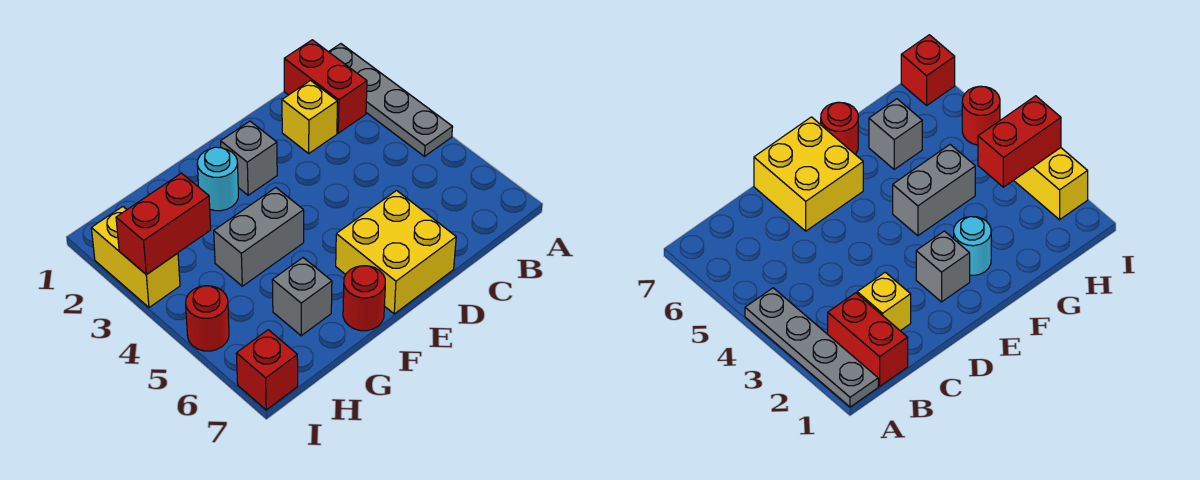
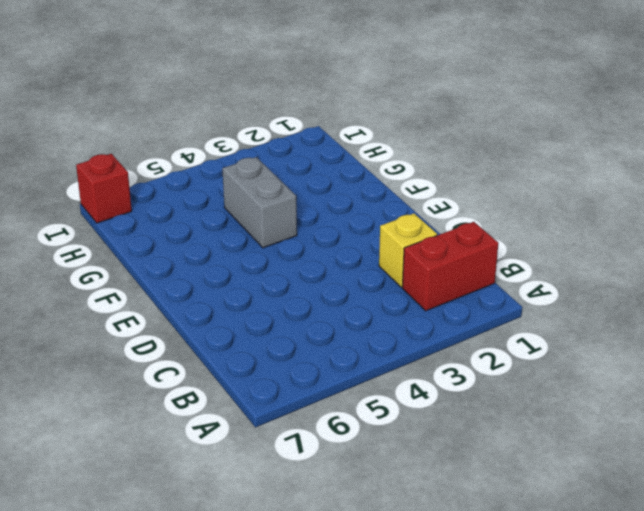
none -> grey plate A1:A4 level 1
none -> yellow brick D6:E7 level 1
none -> grey brick E2 level 1

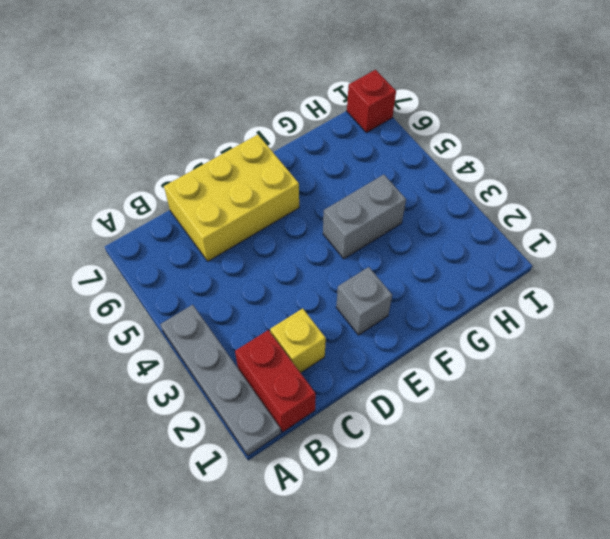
yellow brick C6:E7 level 1 -> yellow brick D6:E7 level 1
none -> cyan round brick F2 level 1
none -> red round brick F7 level 1
none -> grey brick G6 level 1

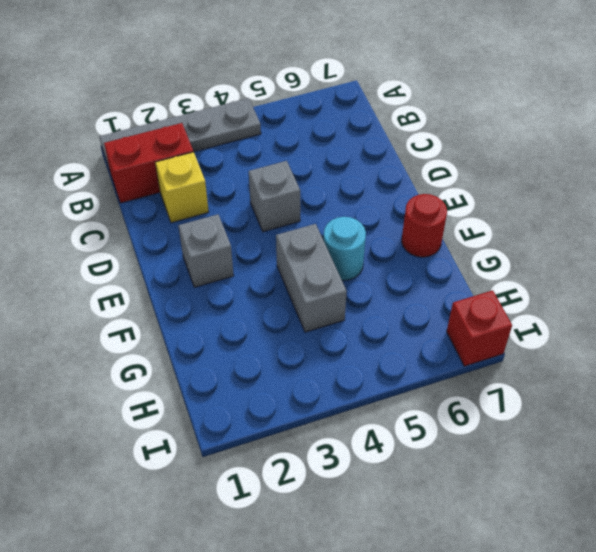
grey brick D4 level 1 -> grey brick G6 level 1
cyan round brick F5 level 1 -> cyan round brick F2 level 1
none -> yellow brick D6:E7 level 1
none -> yellow brick I2:I3 level 1
none -> red round brick I5 level 1

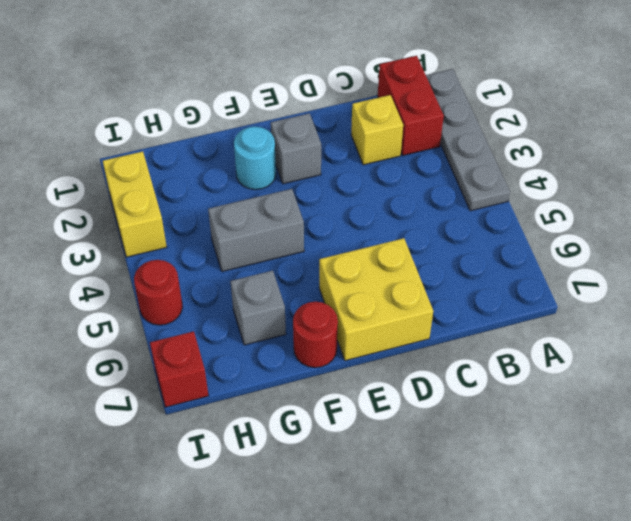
none -> red brick H3:I3 level 2

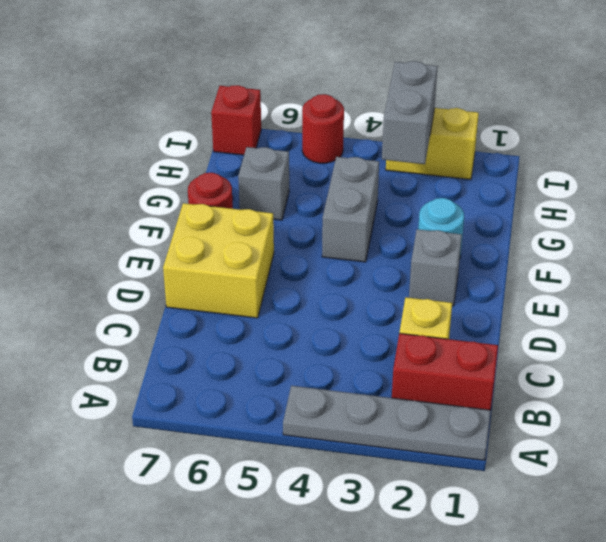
grey brick H3:I3 level 2 -> red brick H3:I3 level 2

